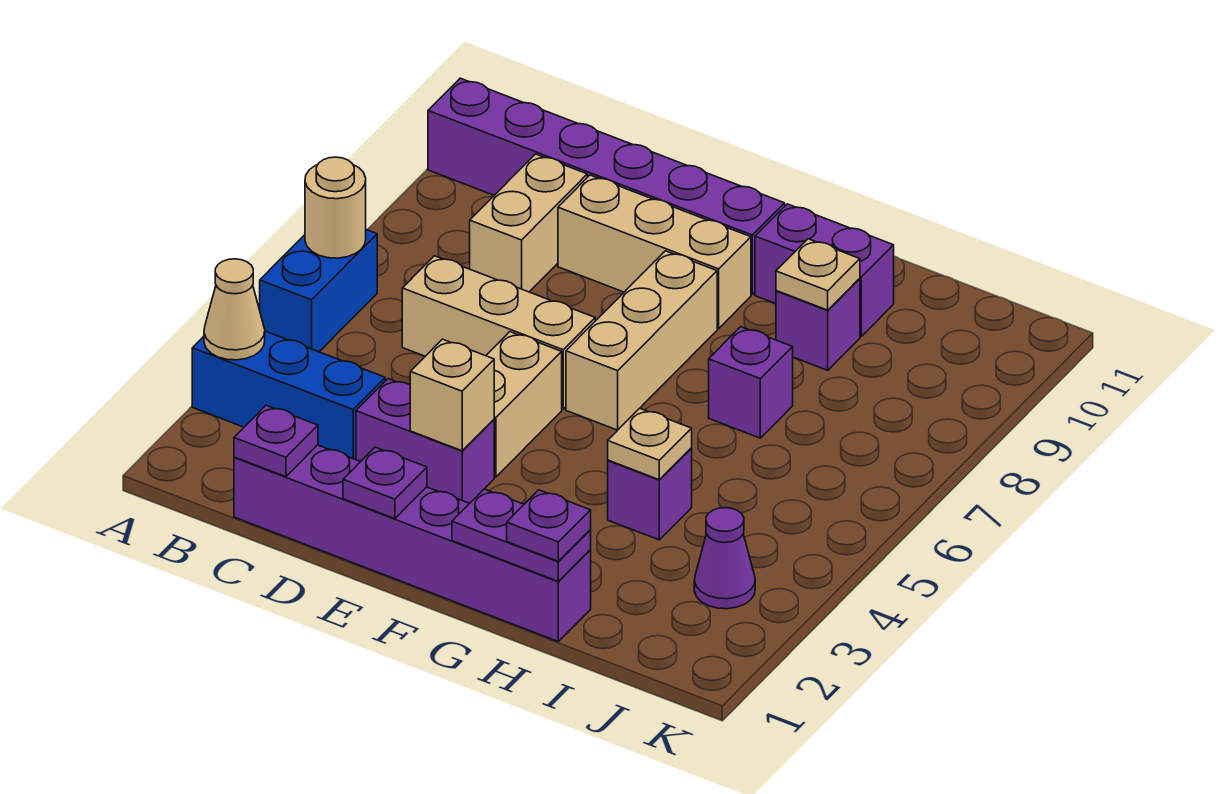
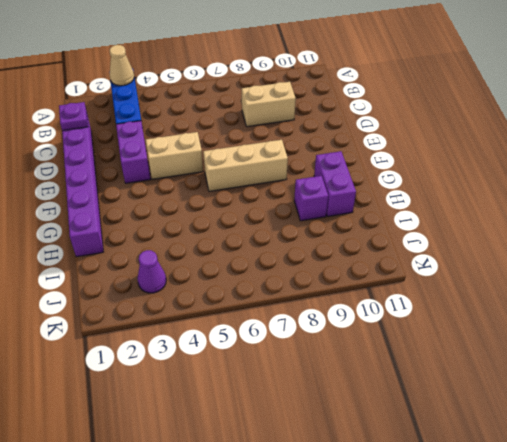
none -> blue brick A5:A6 level 1
none -> purple brick A10:F10 level 1
none -> tan brick C6:E6 level 1

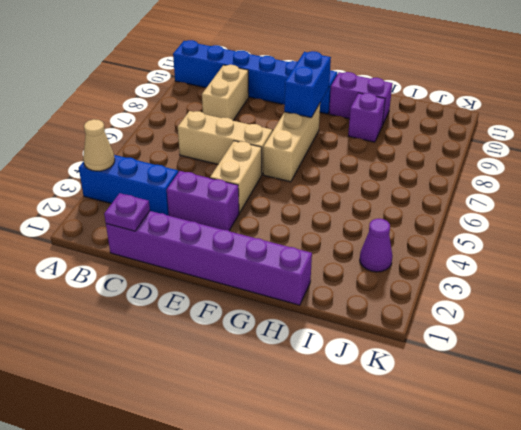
blue brick A10:F10 level 1 -> purple brick A10:F10 level 1
blue brick F8:F9 level 2 -> blue brick A5:A6 level 1
none -> tan brick D9:F9 level 1
none -> purple brick H4 level 1
none -> purple brick H7 level 1

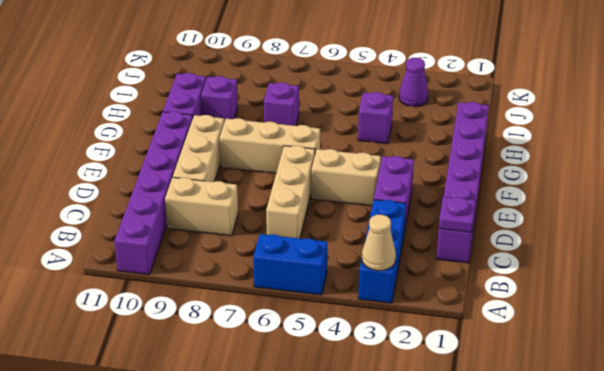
none -> tan round brick A6 level 2
none -> purple plate E1 level 2
none -> tan brick E3 level 2

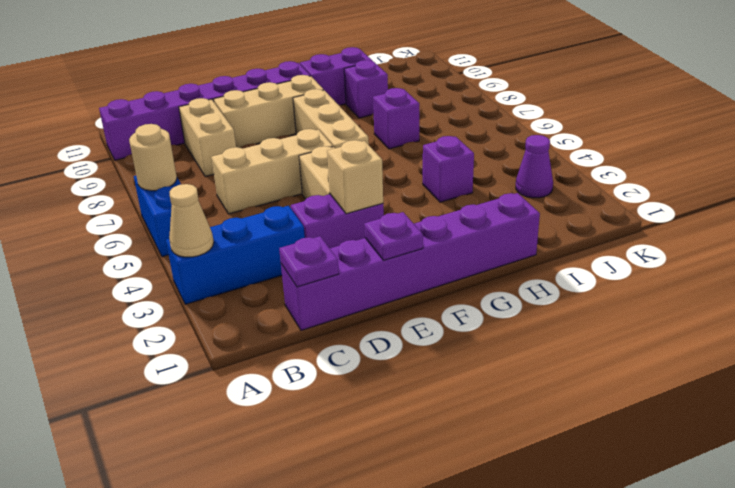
none -> purple plate G1:H1 level 2
none -> tan plate H4 level 2
none -> tan plate H9 level 2

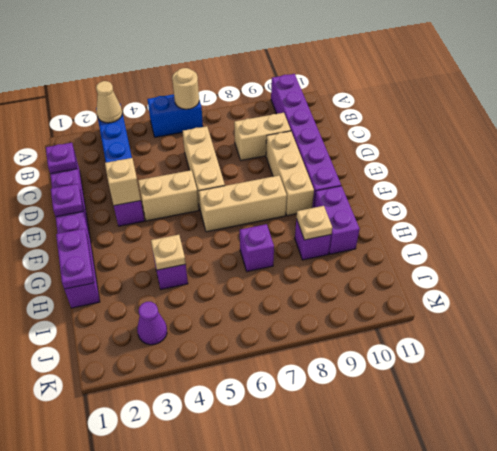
none -> purple plate H1 level 3

